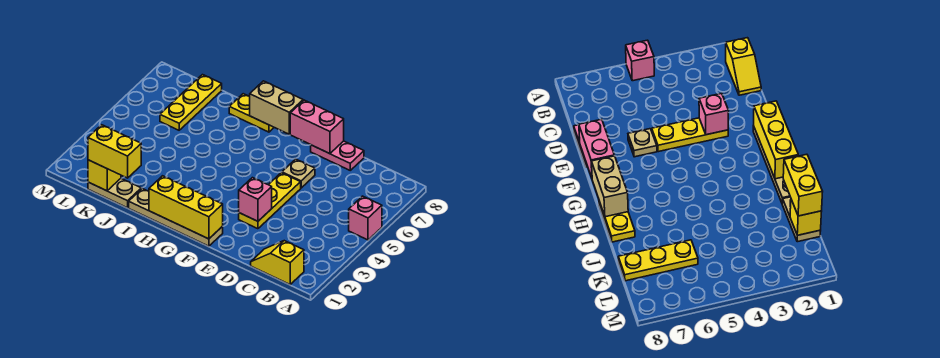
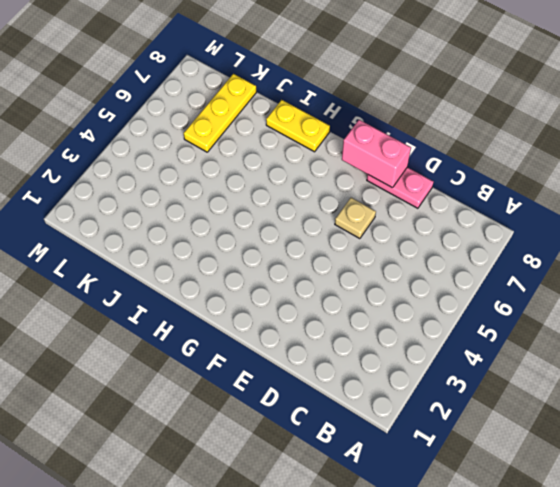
none -> pink brick A5 level 1
none -> yellow slope B1:C1 level 1 top B
none -> yellow plate E3:E5 level 1

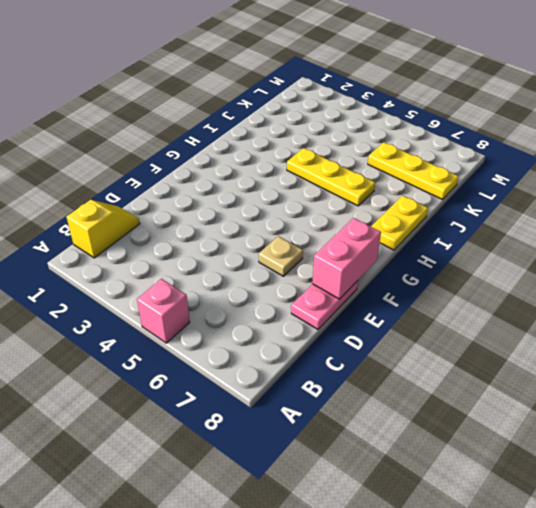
yellow plate I4:I6 level 1 -> yellow plate E3:E5 level 1
none -> tan plate F1:I1 level 1
none -> tan plate J1:K1 level 1
none -> pink brick E3 level 2

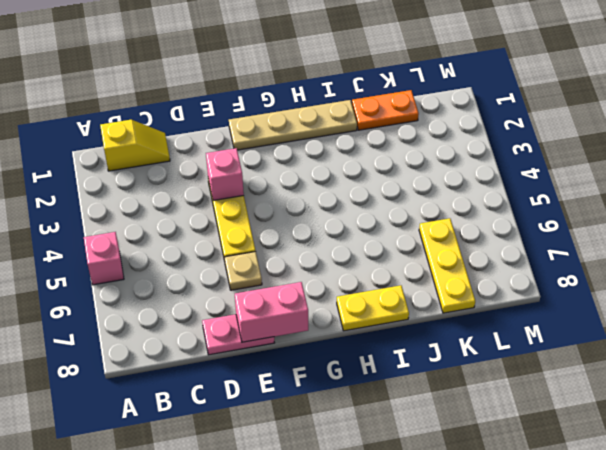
orange plate J1:K1 level 1 -> tan plate J1:K1 level 1
none -> yellow brick F1:H1 level 2
none -> tan brick G8:H8 level 2
none -> yellow brick K1 level 2

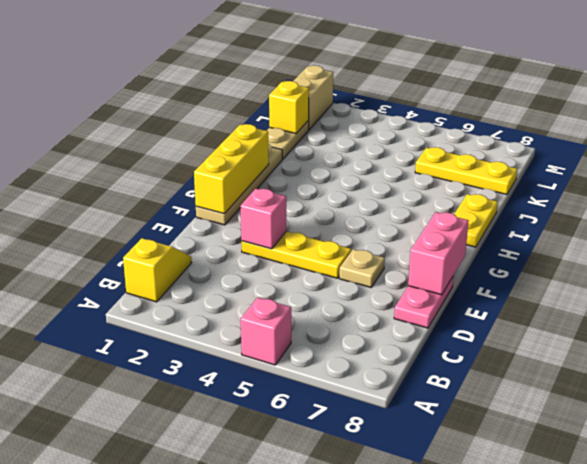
tan brick L1:M1 level 1 -> tan brick G8:H8 level 2
none -> yellow brick J1:K1 level 3

